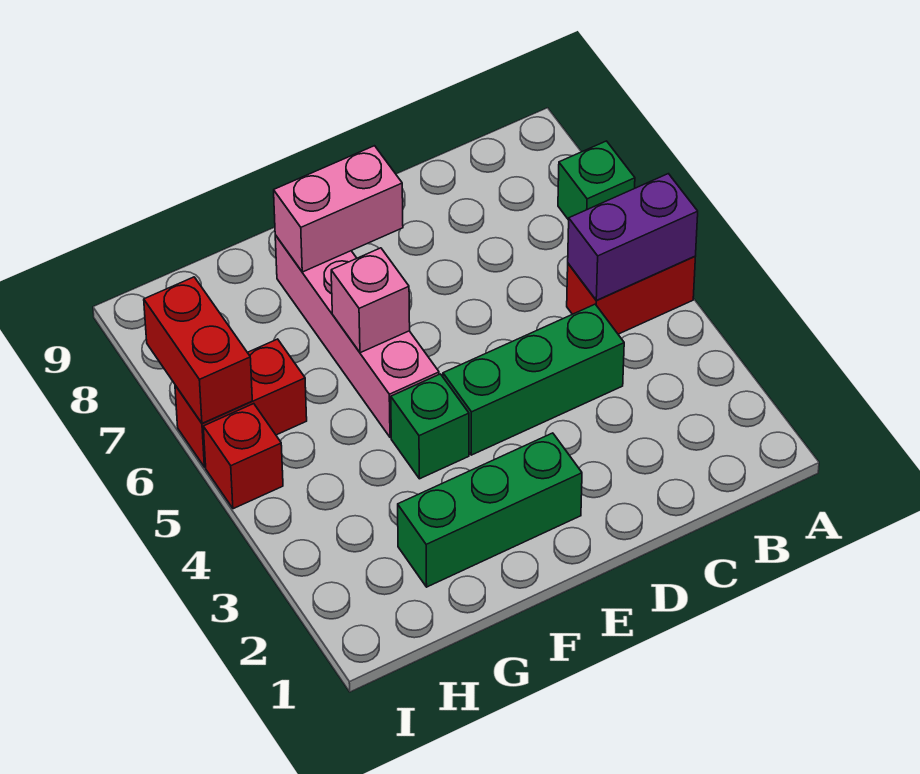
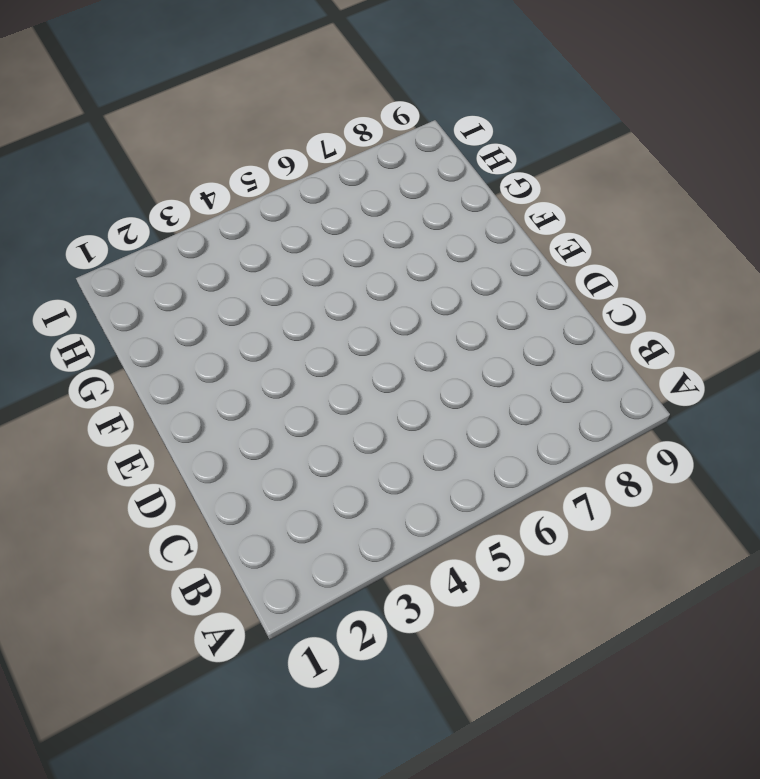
none -> red brick A5:B5 level 1
none -> green brick A7 level 1
none -> green brick C4:E4 level 1

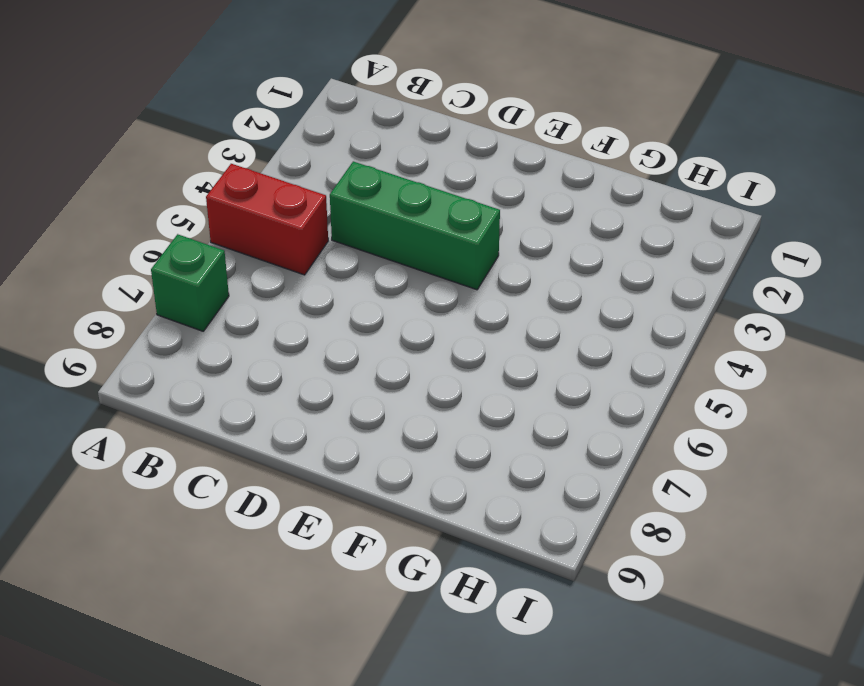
none -> green brick E2:G2 level 1
none -> green brick F4 level 1
none -> pink brick F5:F8 level 1

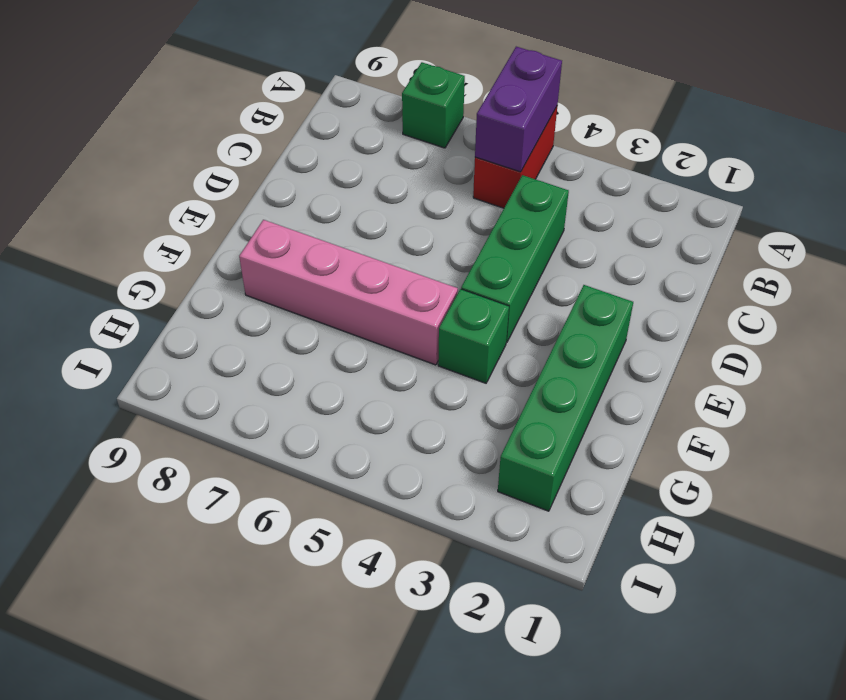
green brick E2:H2 level 1 -> green brick E2:G2 level 1
none -> red brick H6:I6 level 1
none -> red brick I5 level 1
none -> pink brick E8:F8 level 2

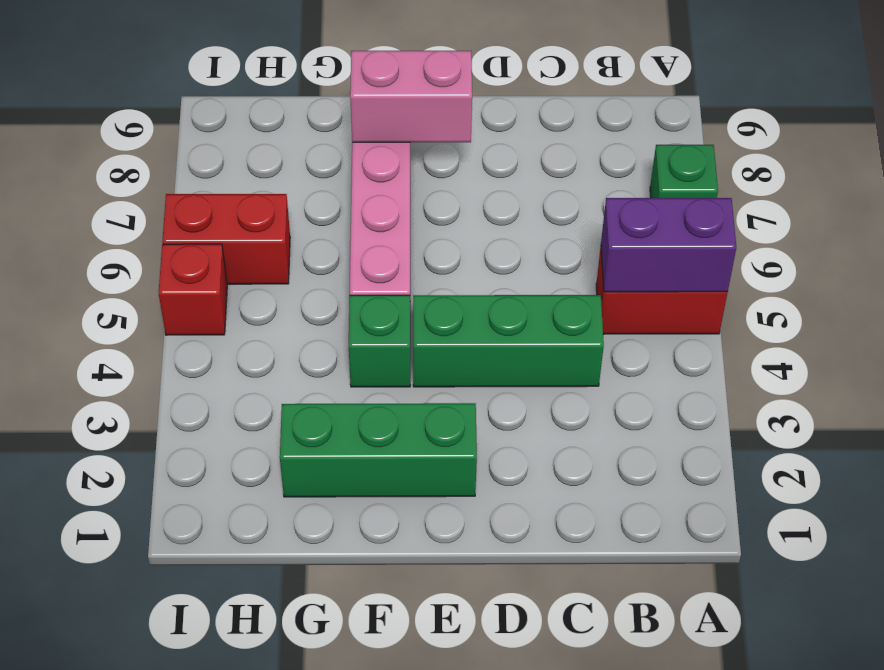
none -> pink brick F6 level 2
none -> red brick I6:I7 level 2

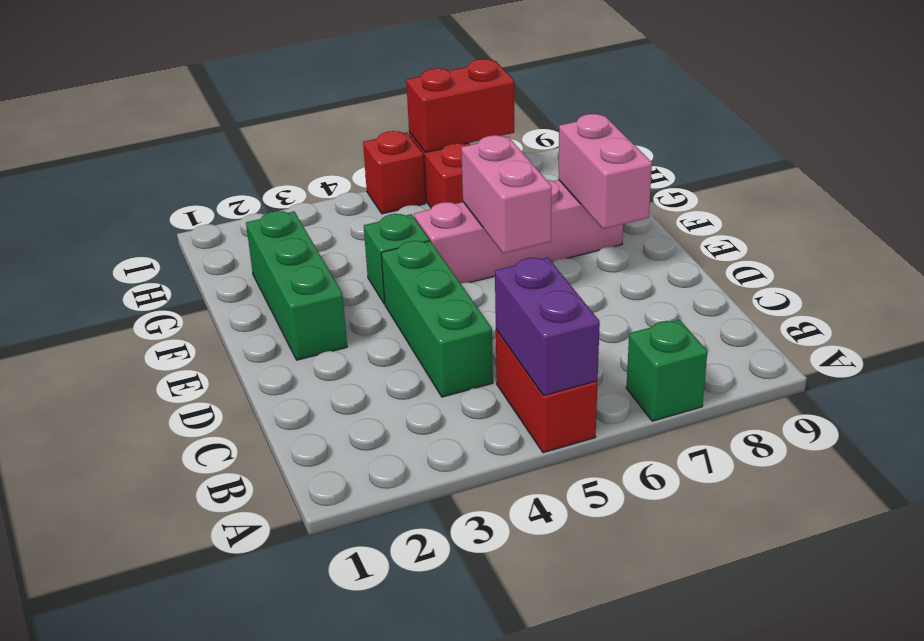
pink brick E6:F6 level 2 -> pink brick F6 level 2

